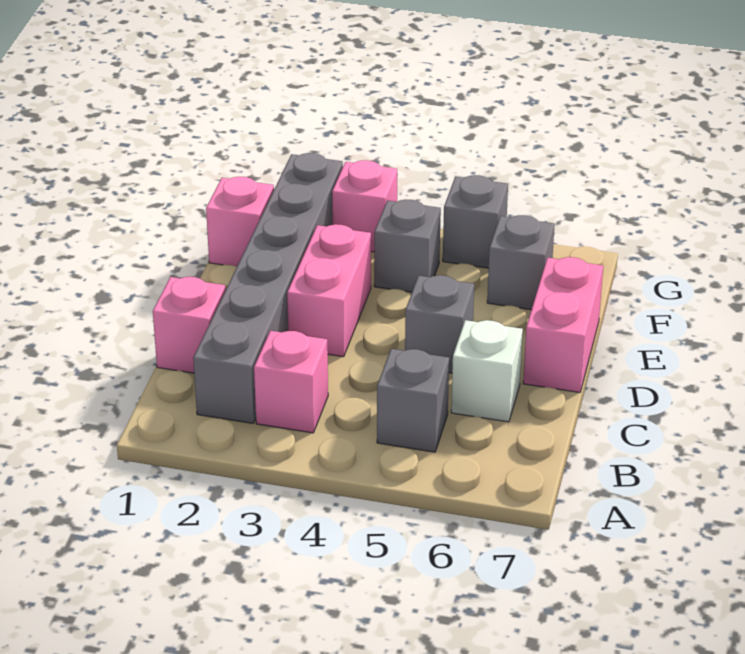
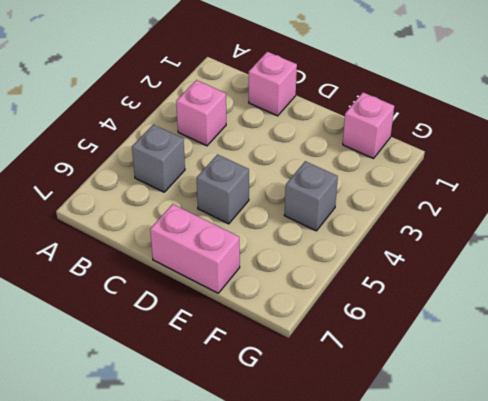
none -> grey brick B2:G2 level 1
none -> white brick C6 level 1
none -> pink brick D3:E3 level 1

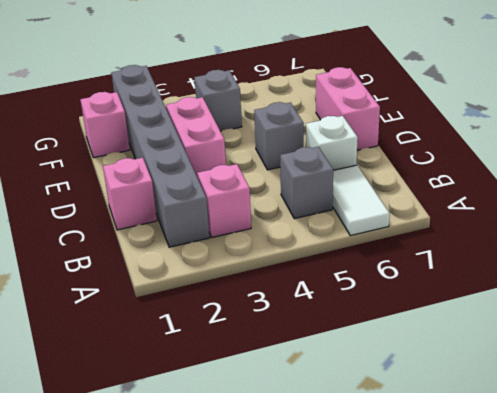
white tile A6:B6 level 1 -> none
none -> grey brick F6 level 1
none -> pink brick G3 level 1
none -> grey brick G5 level 1

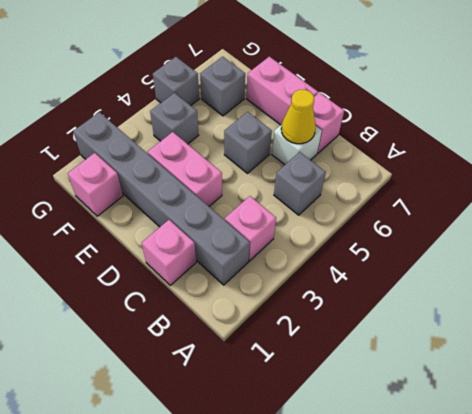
yellow cone C6 level 2 -> none
pink brick C7 level 1 -> pink brick G3 level 1

